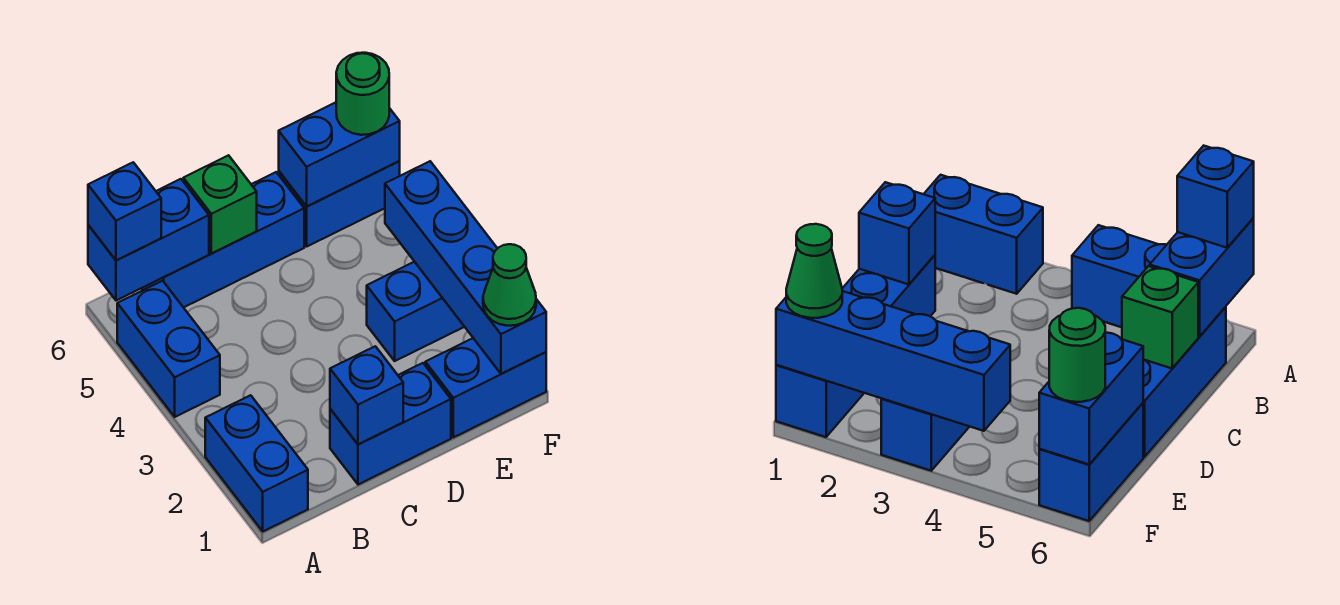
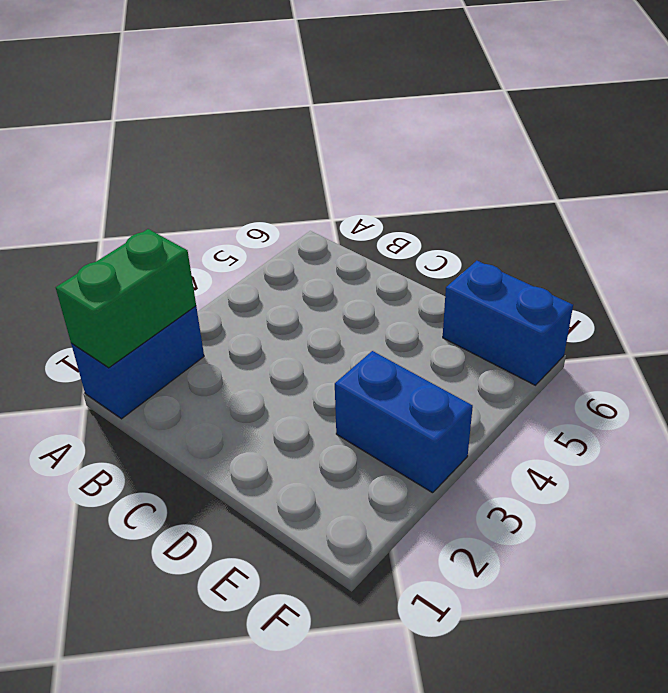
green brick A1:A2 level 2 -> none
none -> blue brick A4:A5 level 1
none -> blue brick B6:D6 level 1
none -> blue brick C1:D1 level 1

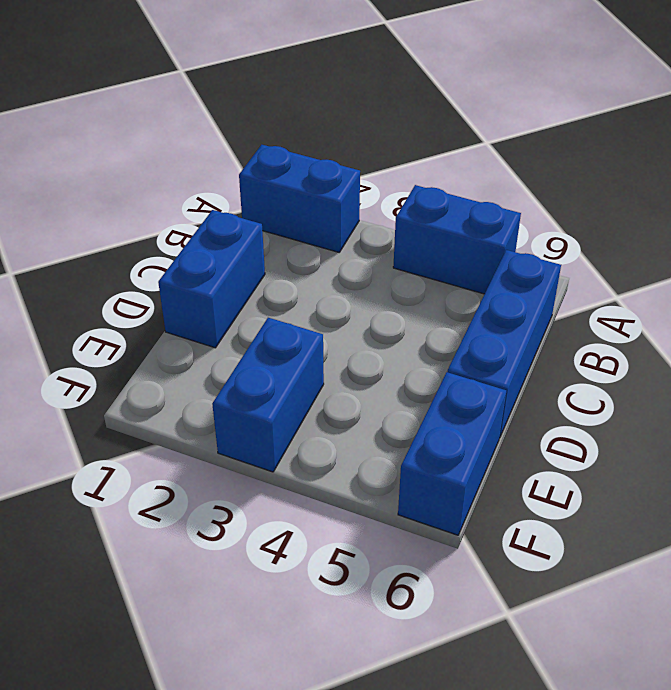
none -> blue brick E1:F1 level 1
none -> blue brick A6:B6 level 2
none -> blue brick C1 level 2

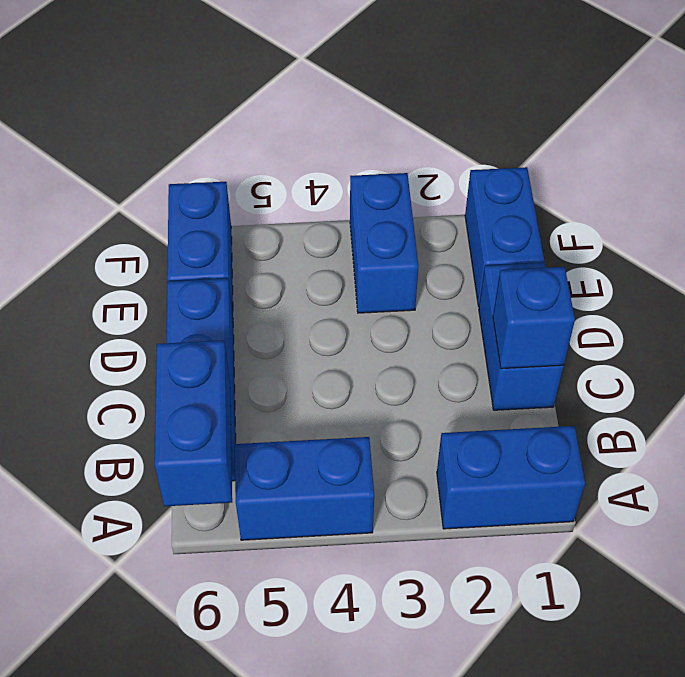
none -> green brick C6 level 2
none -> blue brick E6:F6 level 2
none -> blue brick F1:F4 level 2

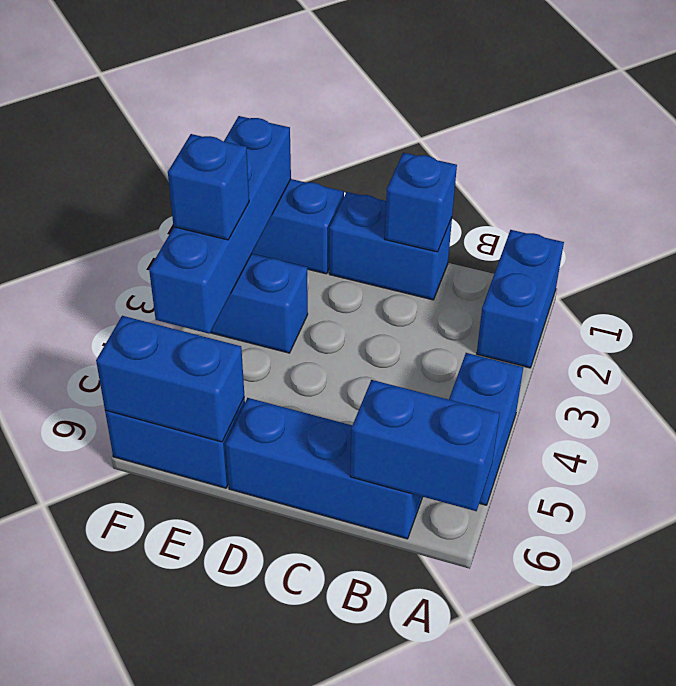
blue brick F3 level 3 -> blue brick A6 level 3
none -> green brick C6 level 2
none -> green cone F1 level 3
none -> green round brick F6 level 3

